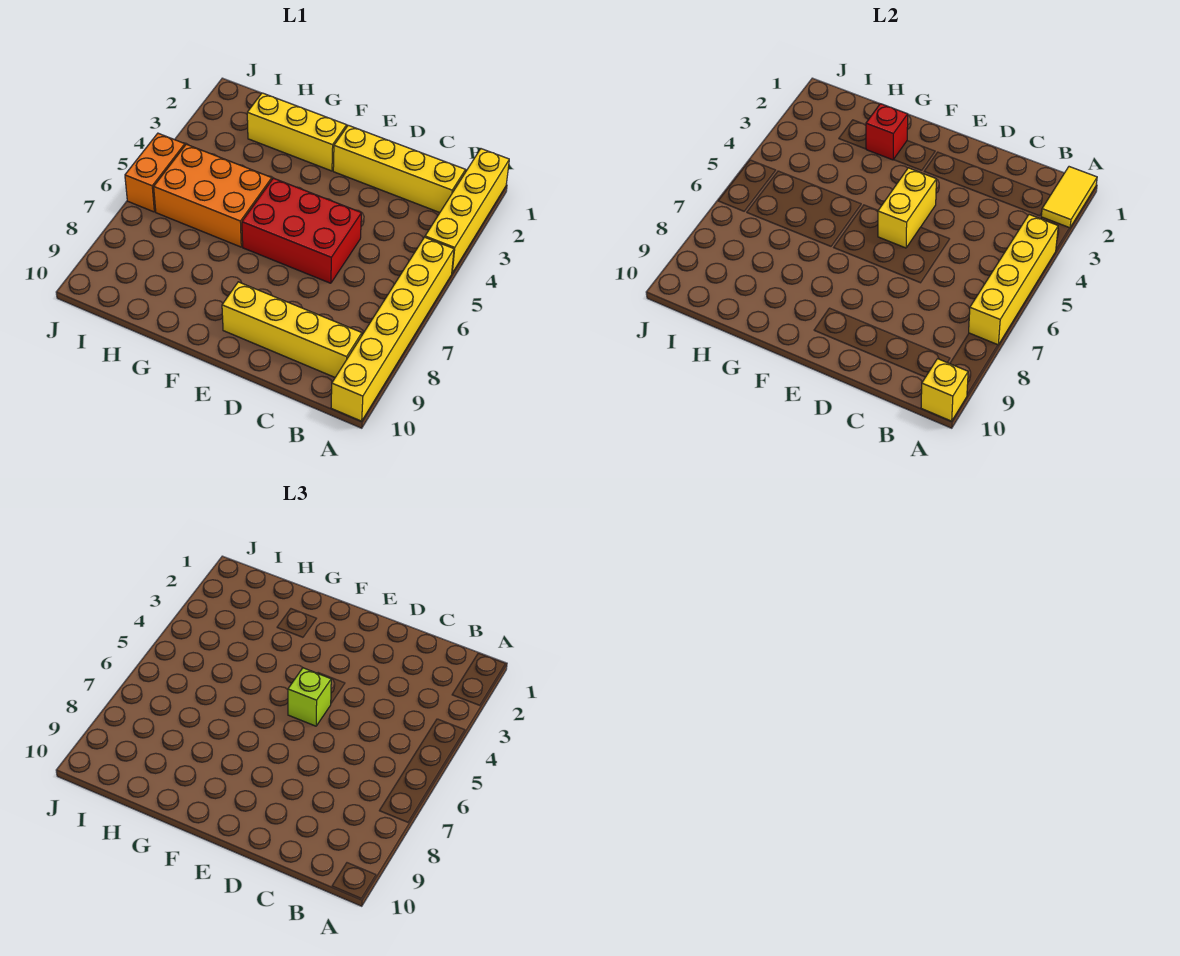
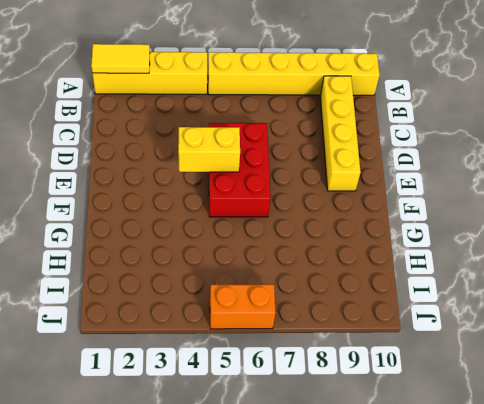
none -> yellow brick B2:E2 level 1
none -> yellow brick F2:H2 level 1
none -> orange brick G5:I6 level 1

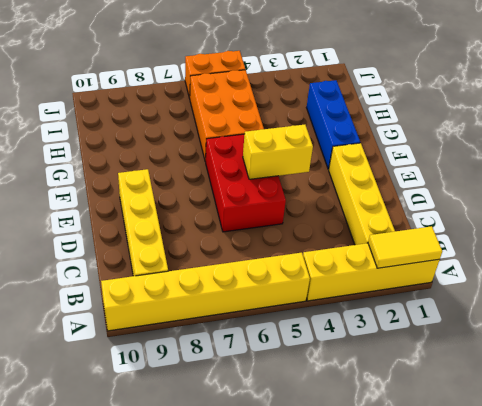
blue brick F2:H2 level 1 -> yellow brick F2:H2 level 1
none -> yellow brick A4:A7 level 2
none -> yellow brick A10 level 2
none -> red brick G2 level 2

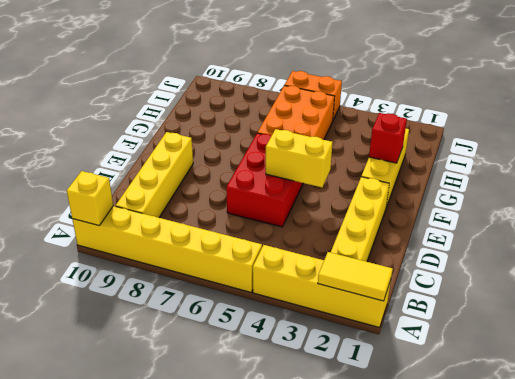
none -> yellow brick A4:A7 level 2
none -> lime brick E5 level 3

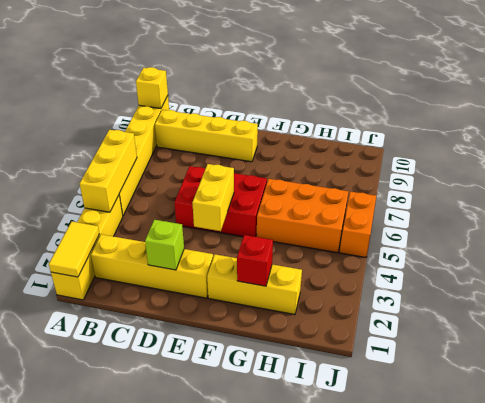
yellow brick A4:A6 level 2 -> yellow brick A4:A7 level 2
lime brick D2 level 2 -> lime brick E5 level 3

